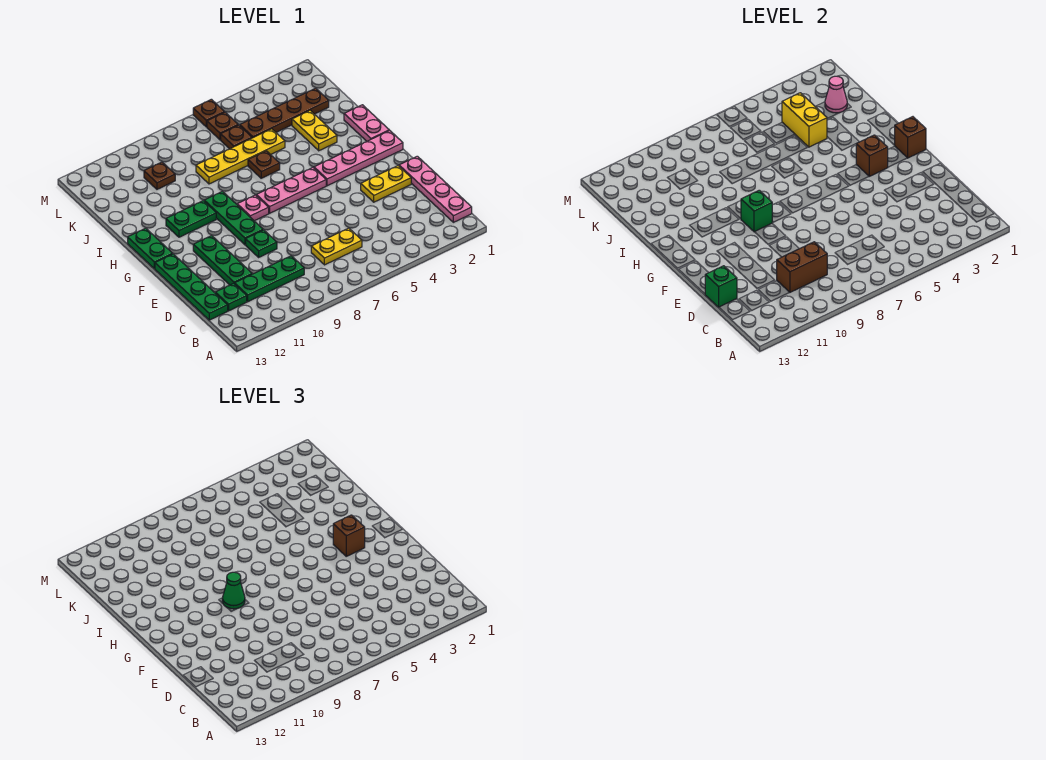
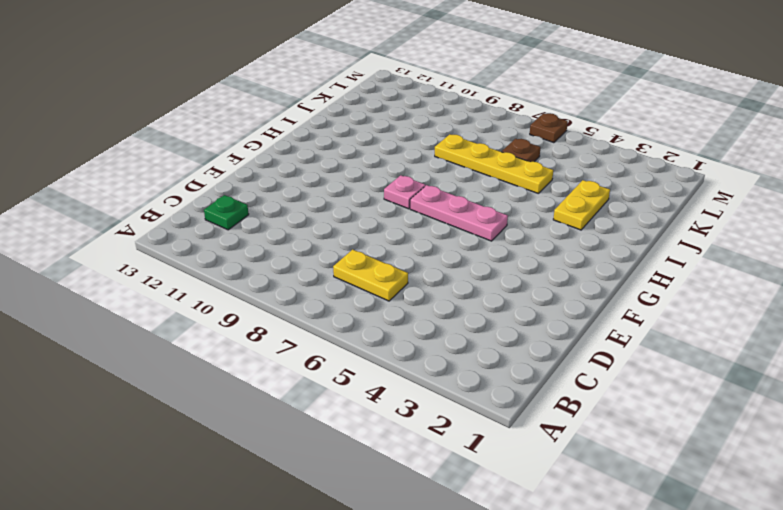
none -> pink plate B1:E1 level 1
none -> green plate C9:C11 level 1
none -> green plate C13:F13 level 1
none -> green plate D11:F11 level 1

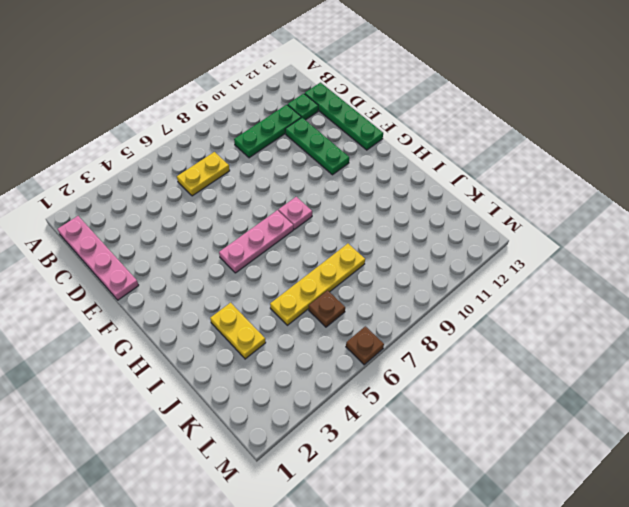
none -> yellow plate E2:E3 level 1
none -> green plate E9 level 1
none -> green plate F9:H9 level 1
none -> pink plate G1:G4 level 1

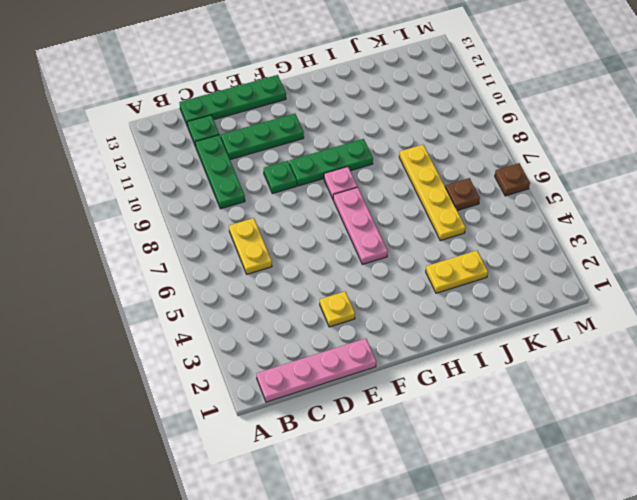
yellow plate E3 level 1 -> yellow plate E2:E3 level 1
none -> pink plate G1:G4 level 1
none -> green plate G13:H13 level 1
none -> pink plate H1:I1 level 1
none -> green plate H10:H11 level 1

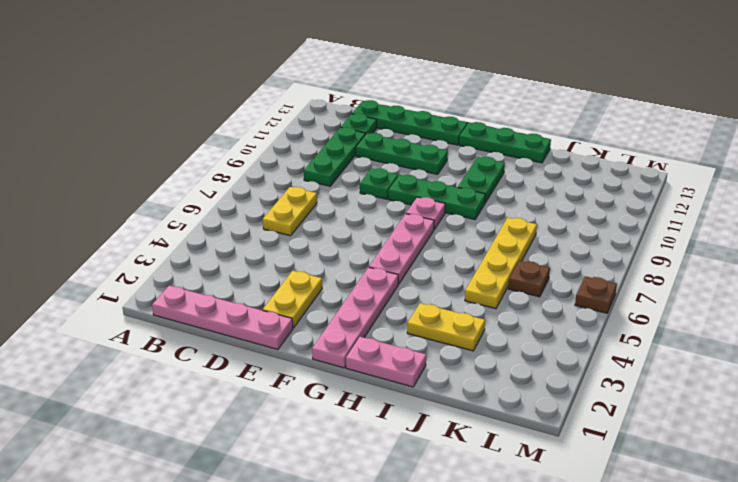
green plate G13:I13 level 1 -> green plate G13:H13 level 1
none -> brown plate I6 level 1
none -> brown plate K2:K5 level 1
none -> brown plate K10 level 1
none -> brown plate L6 level 1

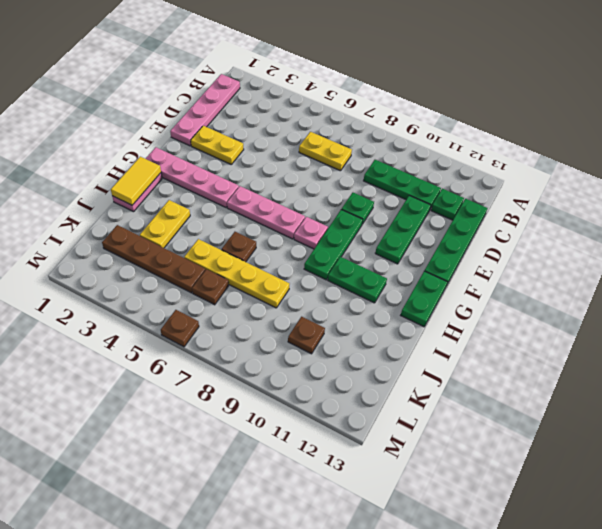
yellow tile H1:I1 level 2 -> none
none -> brown plate L6 level 1
none -> brown brick C9:C10 level 2
none -> green brick D13 level 2
none -> brown brick G1 level 2

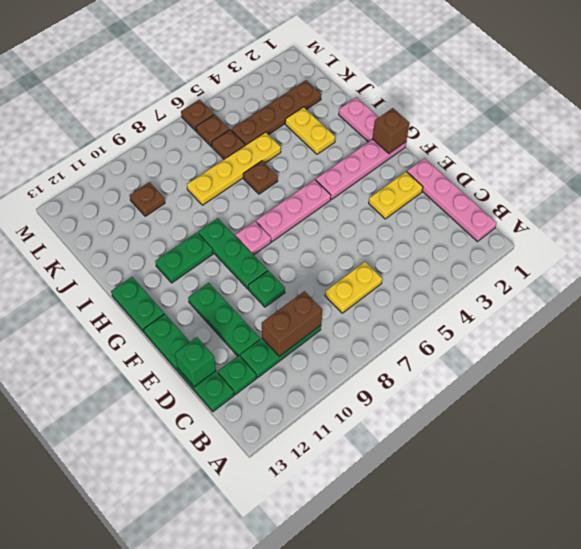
none -> brown brick G3 level 2
none -> green brick G9 level 2
none -> yellow brick J4:K4 level 2
none -> pink cone K2 level 2

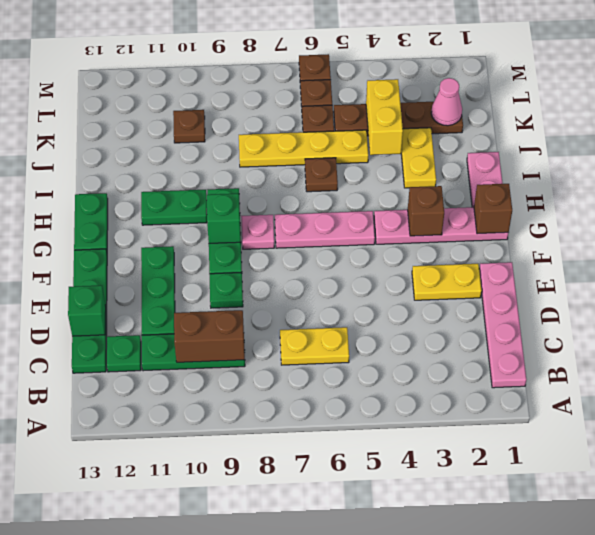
none -> brown brick G3 level 3
none -> green cone G9 level 3

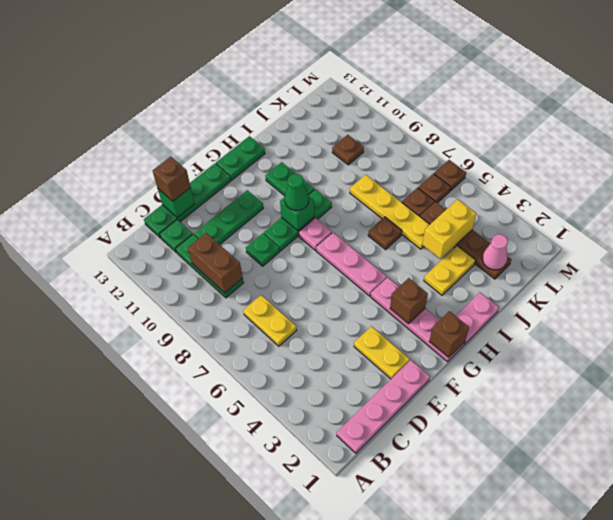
brown brick D13 level 3 -> brown brick G3 level 3

